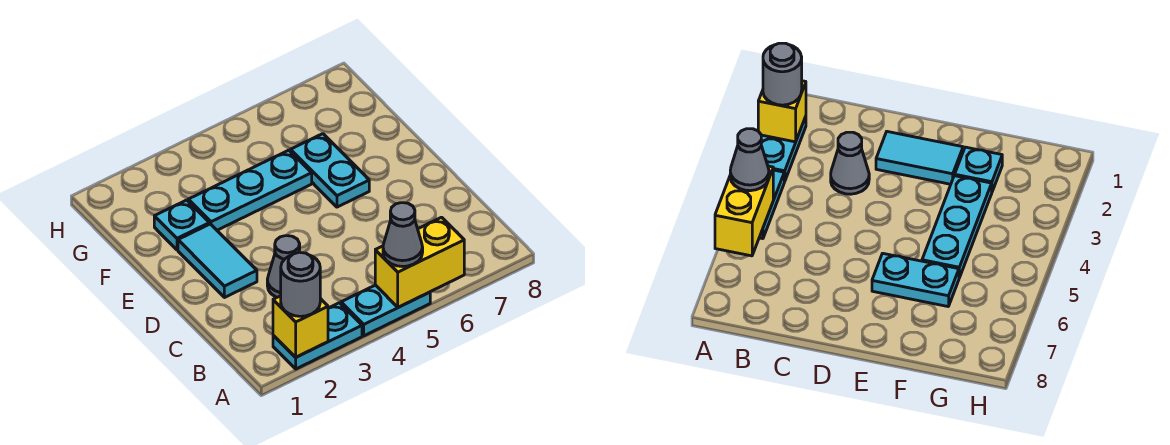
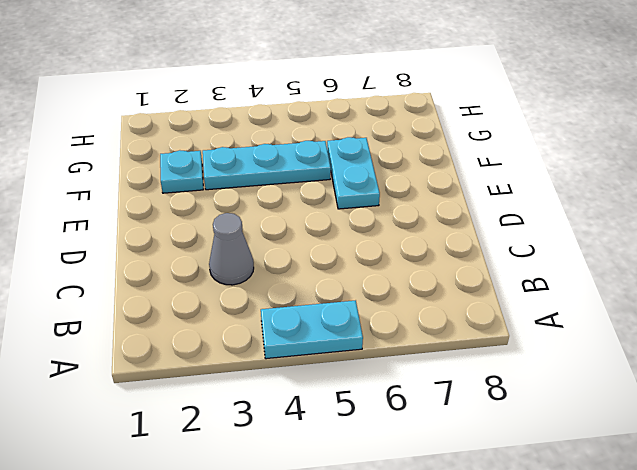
none -> cyan plate A2:A3 level 1
none -> cyan tile D2:E2 level 1

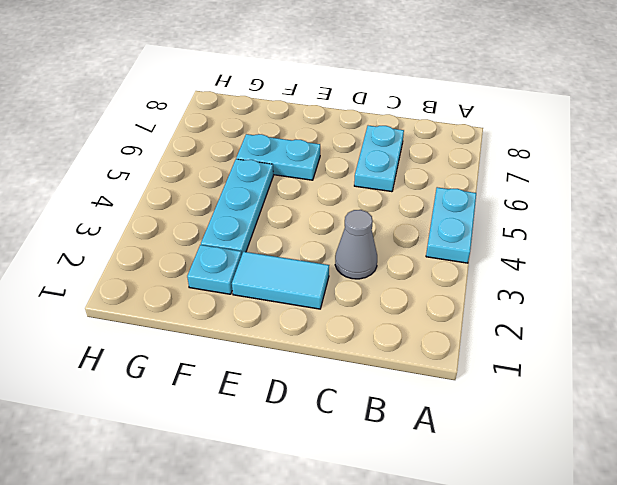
cyan plate C6:C7 level 1 -> cyan plate A2:A3 level 1
none -> yellow brick A2 level 2
none -> yellow brick A5:A6 level 2

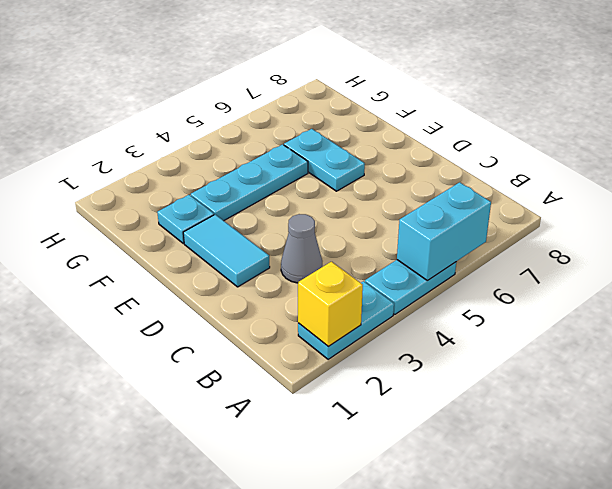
cyan brick A5:A6 level 2 -> yellow brick A5:A6 level 2
none -> grey round brick A2 level 3
none -> grey cone A5 level 3

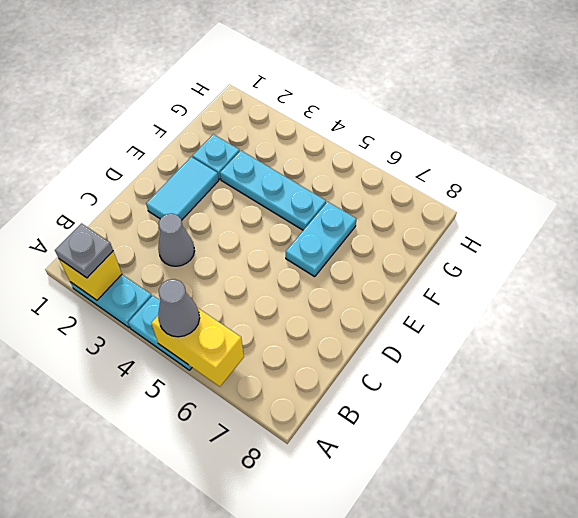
grey plate A2 level 3 -> grey round brick A2 level 3

